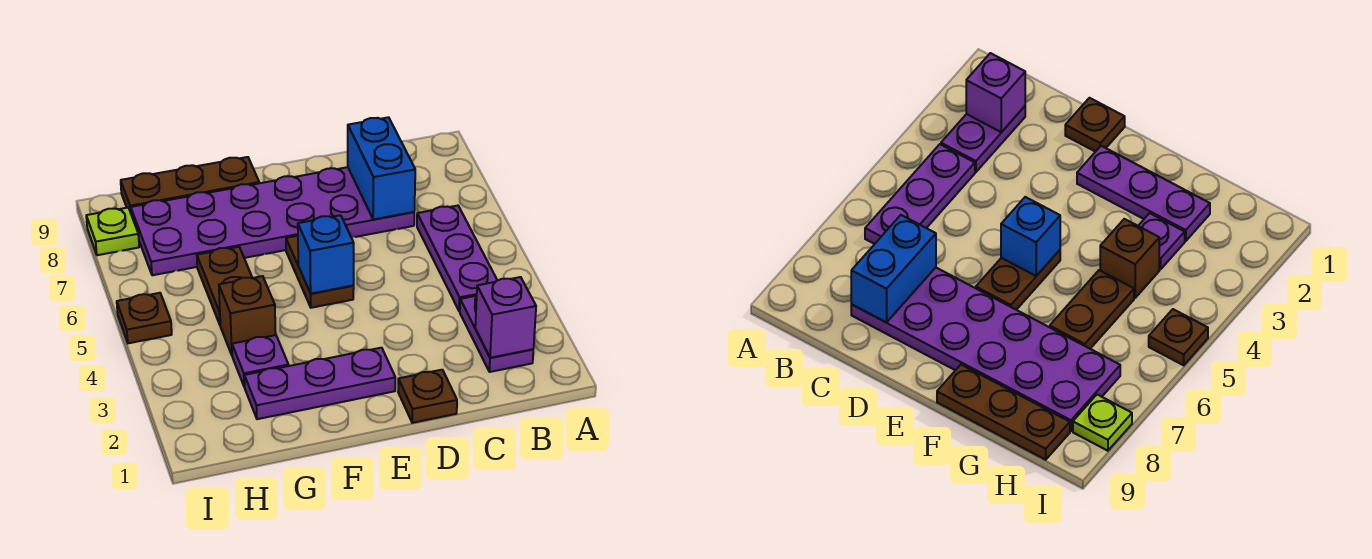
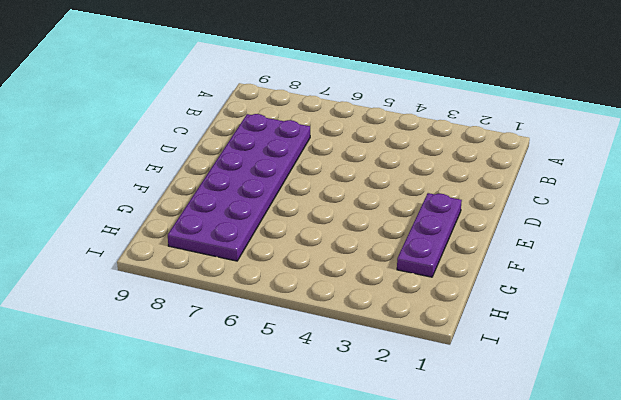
none -> purple plate B2:B3 level 1
none -> purple plate B4:B6 level 1
none -> brown plate D1 level 1

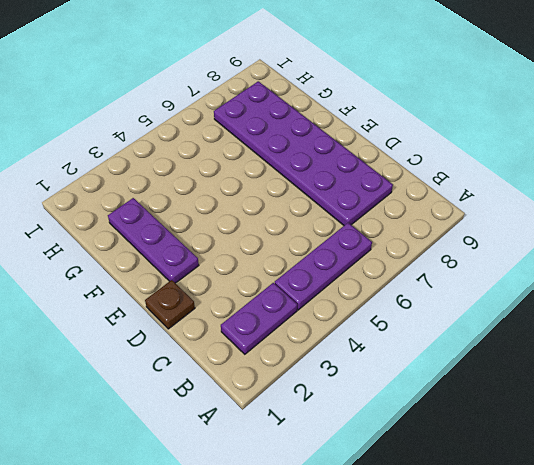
none -> brown plate E5:E6 level 1
none -> brown plate F9:H9 level 1
none -> purple plate G3 level 1

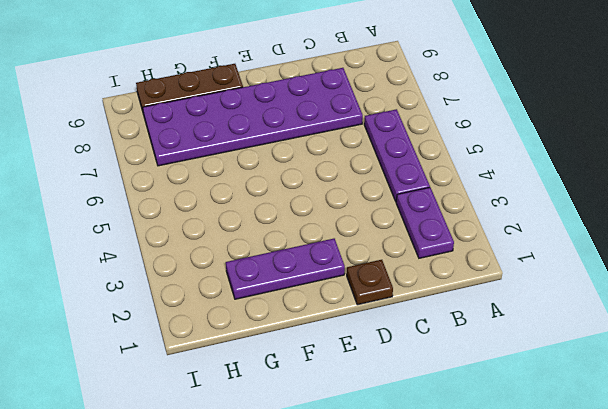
none -> brown plate E5:E6 level 1
none -> purple plate G3 level 1
none -> brown brick G4 level 1

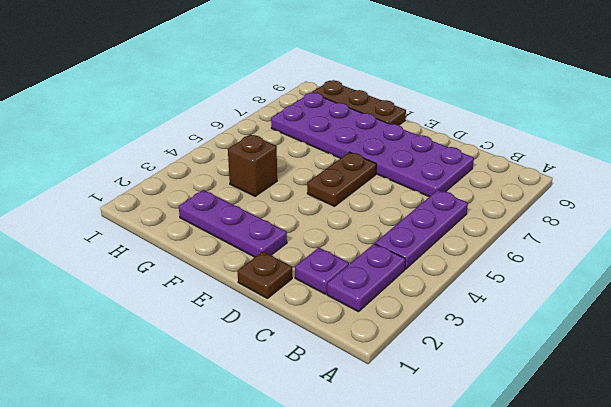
purple plate C2 level 1 -> purple plate G3 level 1
none -> brown plate G5:G6 level 1
none -> brown plate I5 level 1
none -> lime plate I8 level 1

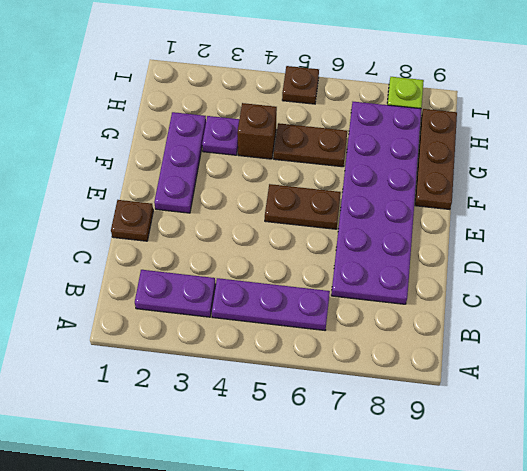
none -> purple brick B2 level 2
none -> blue brick C7:C8 level 2
none -> blue brick E5 level 2

